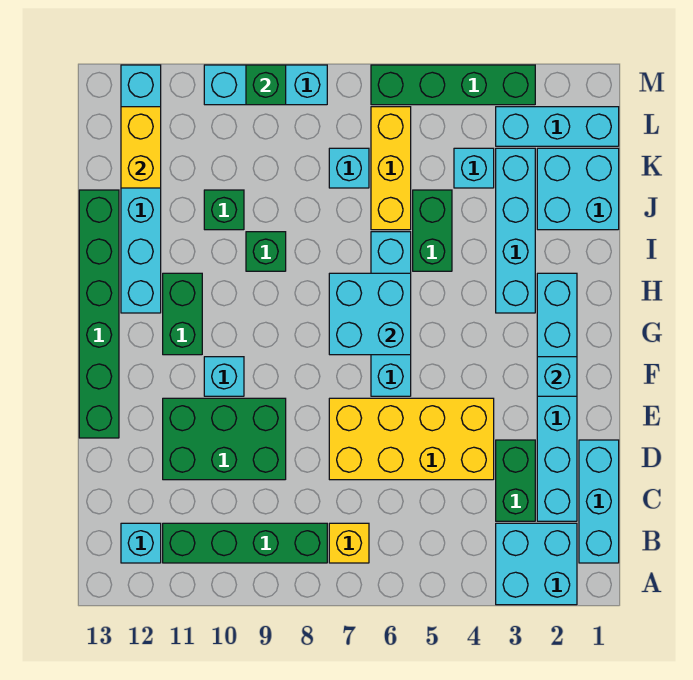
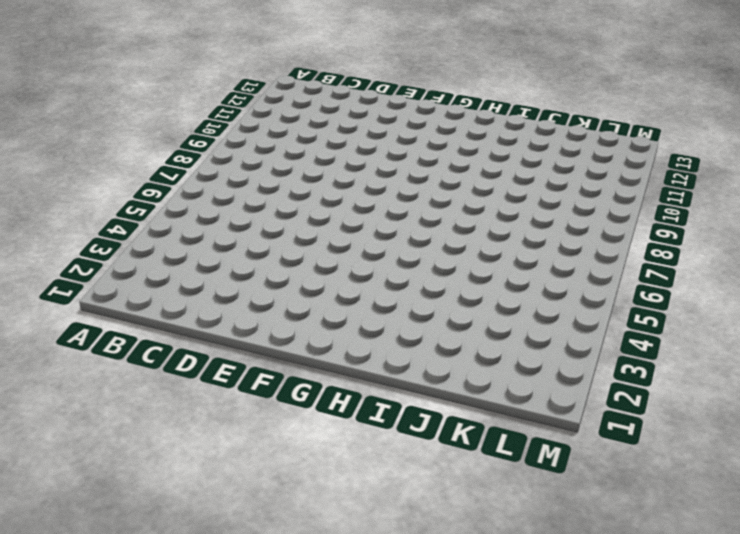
none -> cyan brick A2:B3 level 1
none -> cyan brick B1:D1 level 1
none -> yellow brick B7 level 1

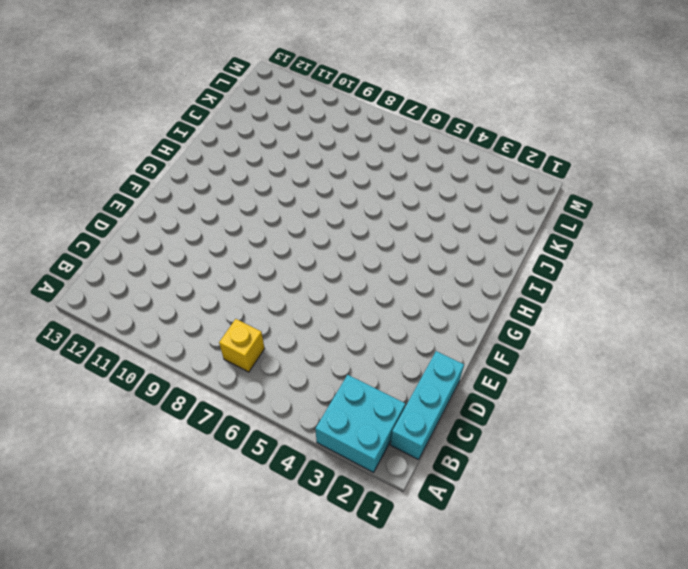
none -> green brick B8:B11 level 1
none -> cyan brick B12 level 1
none -> cyan brick C2:H2 level 1

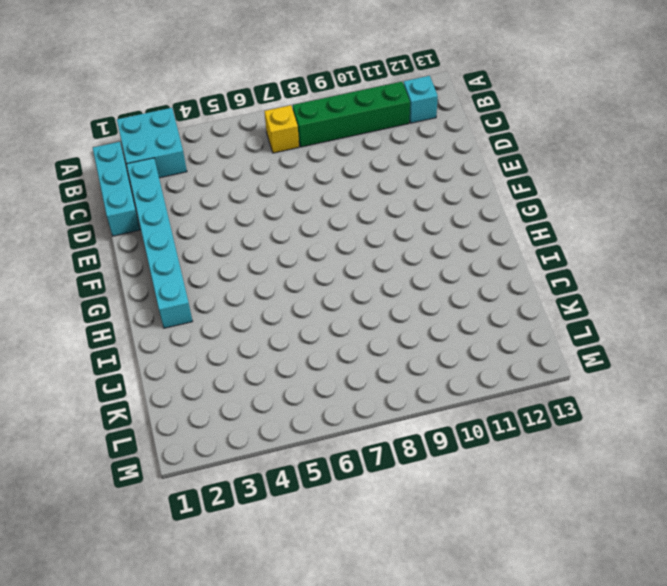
none -> green brick C3:D3 level 1
none -> yellow brick D4:E7 level 1
none -> green brick D9:E11 level 1

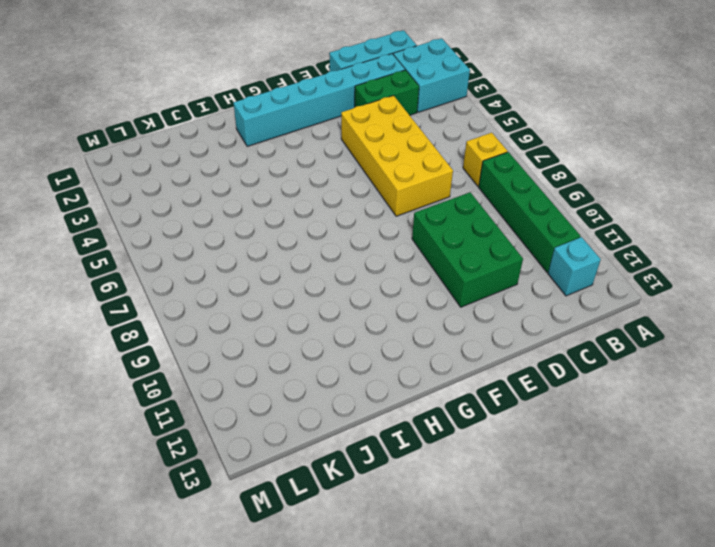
none -> green brick E13:J13 level 1
none -> cyan brick F6:I6 level 1
none -> cyan brick F10 level 1

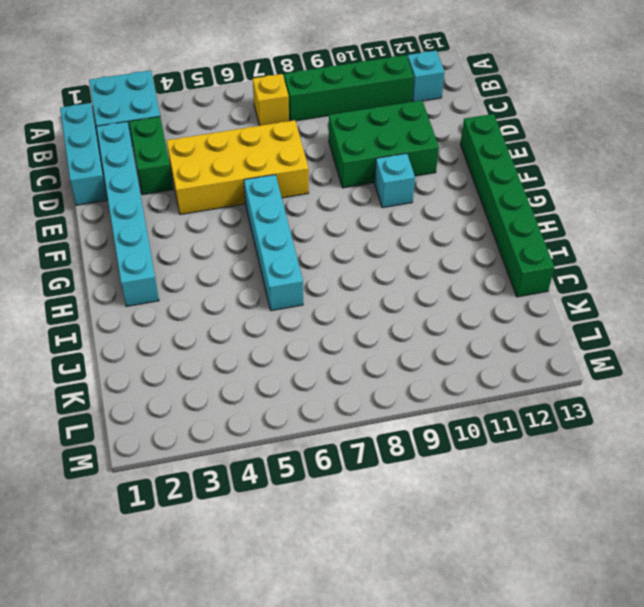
none -> green brick G11:H11 level 1
none -> cyan brick H3:K3 level 1
none -> cyan brick H12:M12 level 1

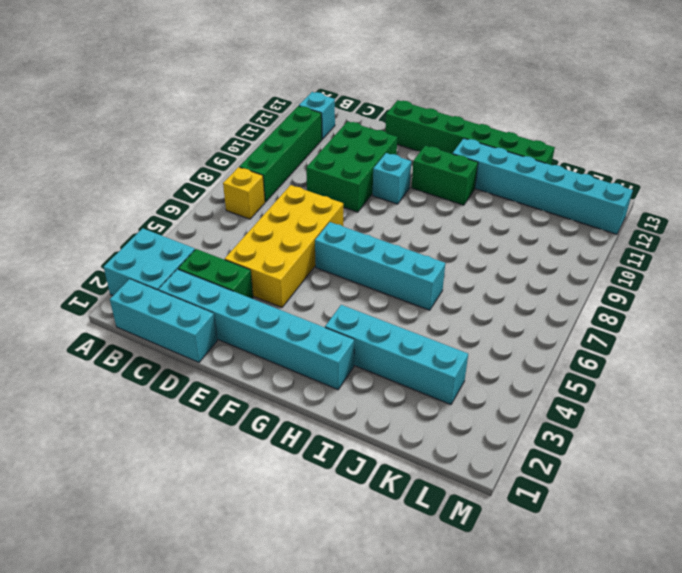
none -> green brick I5:J5 level 1
none -> green brick I9 level 1
none -> cyan brick J1:K2 level 1

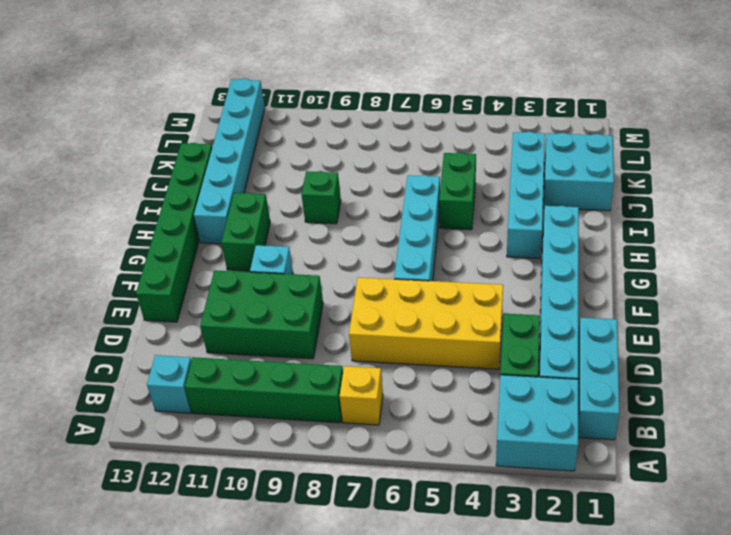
none -> yellow brick J6:L6 level 1
none -> green brick J10 level 1
none -> cyan brick K4 level 1

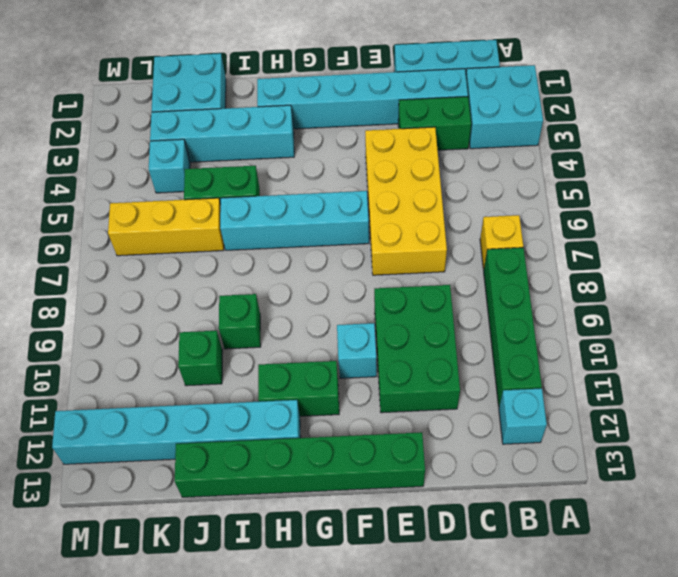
none -> cyan brick K7 level 1
none -> cyan brick L1:L3 level 1
none -> green brick M3:M6 level 1

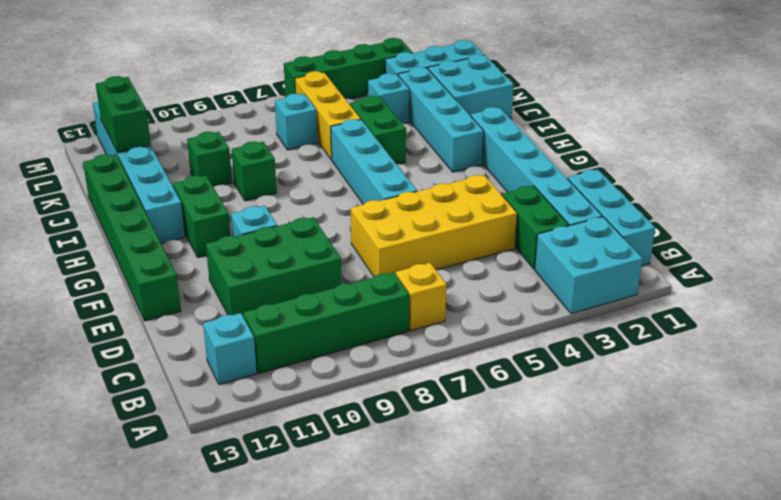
green brick K12:L12 level 2 -> yellow brick K12:L12 level 2
none -> cyan brick M8:M10 level 1
none -> cyan brick F2 level 2
none -> cyan brick G6:H7 level 2

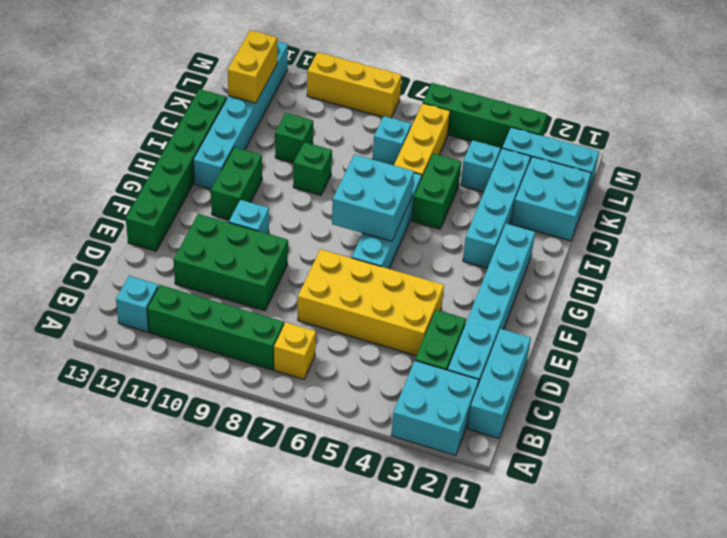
yellow brick M8:M10 level 1 -> cyan brick M8:M10 level 1
none -> cyan brick F2 level 2
none -> green brick M9 level 2

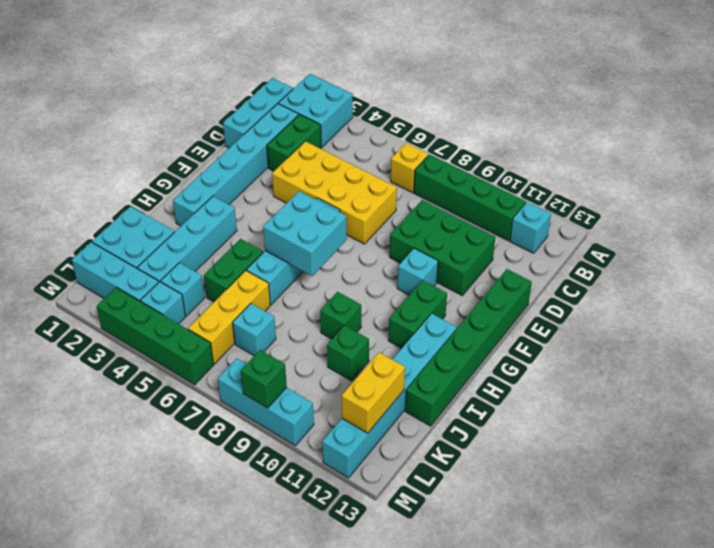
cyan brick L4 level 1 -> cyan brick F2 level 2

